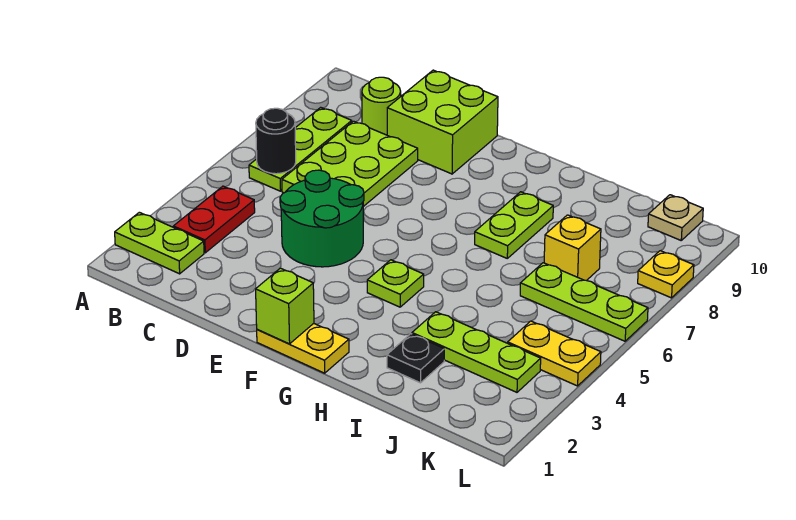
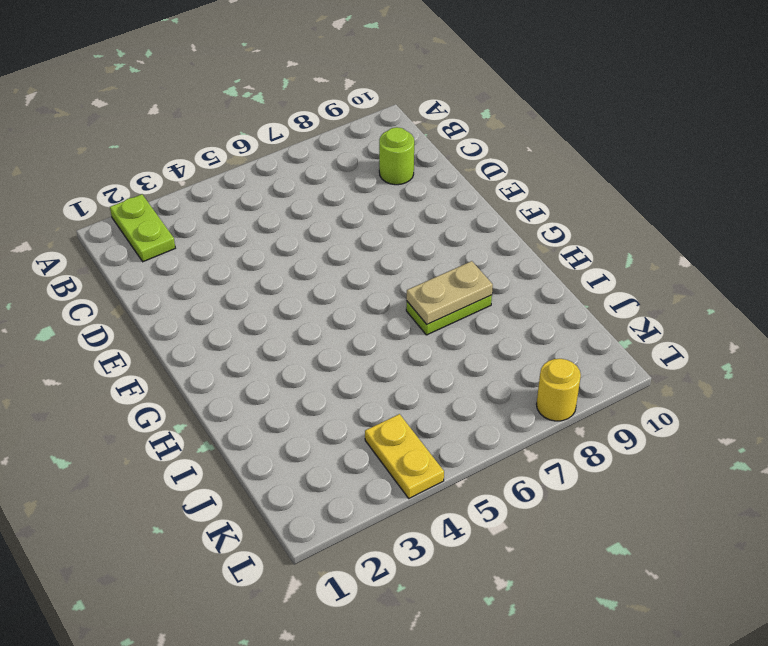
tan plate H7:H8 level 2 -> none
yellow round brick L8 level 1 -> yellow plate L8 level 1
none -> red plate B3:B4 level 1
none -> lime plate B6:B8 level 1
none -> lime plate C6:D8 level 1

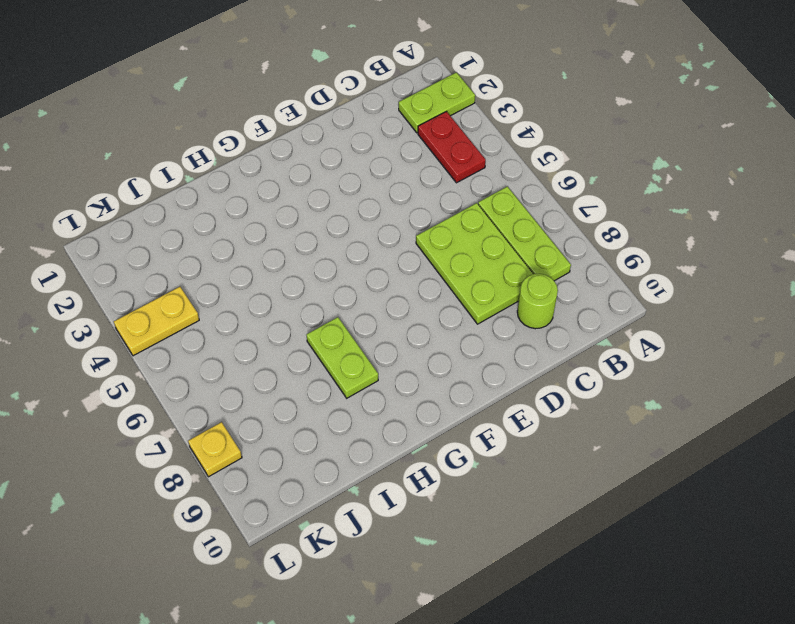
none -> green round brick D4:E5 level 1
none -> lime brick D9:E10 level 1
none -> yellow plate F1:G1 level 1

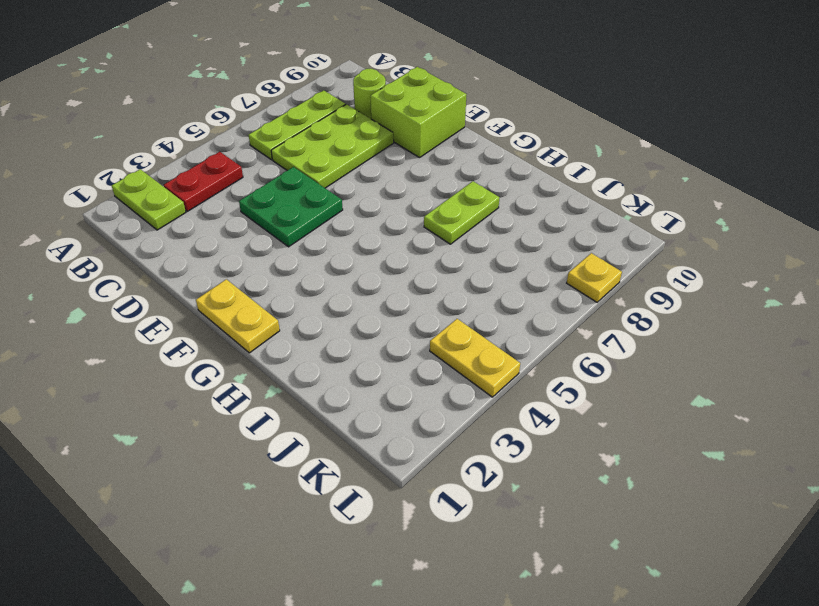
green plate D4:E5 level 1 -> green round brick D4:E5 level 1
none -> lime plate G4 level 1
none -> black plate I2 level 1
none -> lime plate I3:K3 level 1

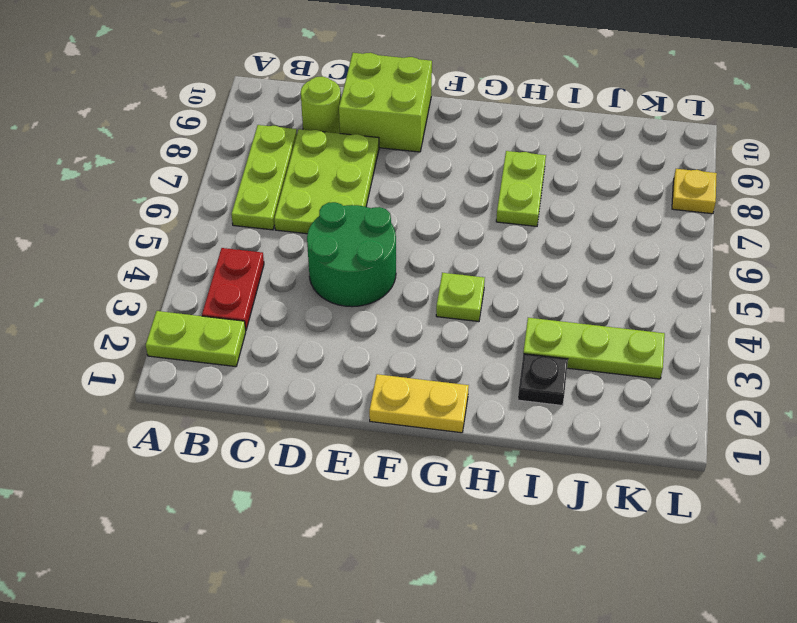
none -> lime plate J6:L6 level 1
none -> yellow brick J7 level 1
none -> yellow plate K4:L4 level 1

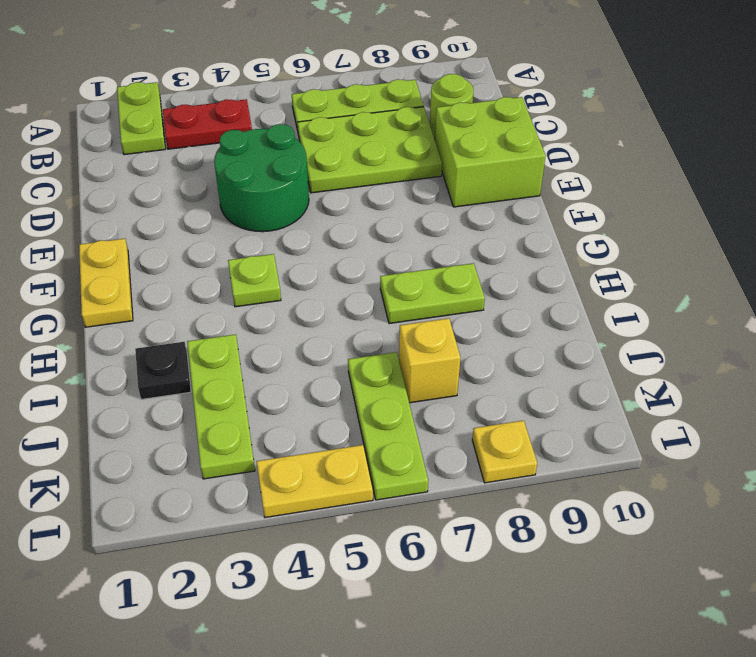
yellow plate L4:L5 level 1 -> yellow plate K4:L4 level 1
none -> tan plate K10 level 1
none -> black round brick B6 level 2
none -> lime brick F1 level 2

